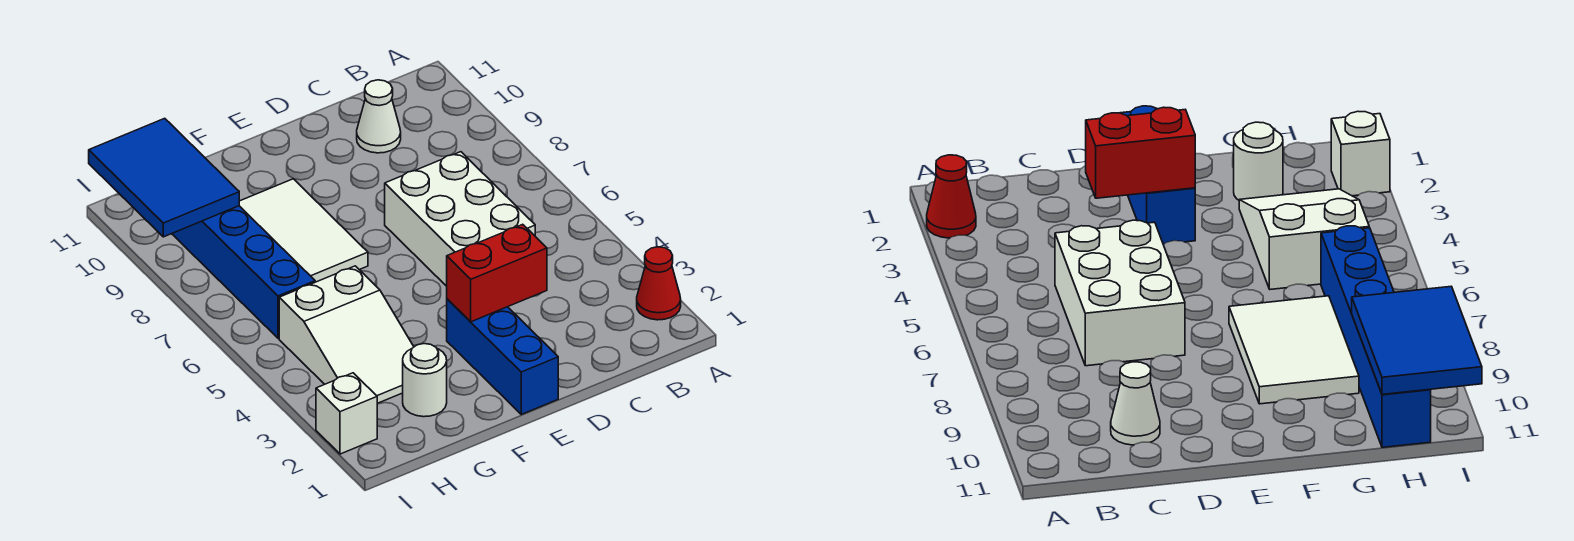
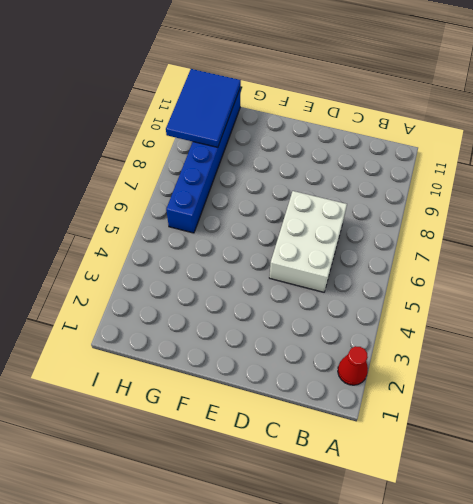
none -> white cone C10 level 1
none -> blue brick E1:E3 level 1

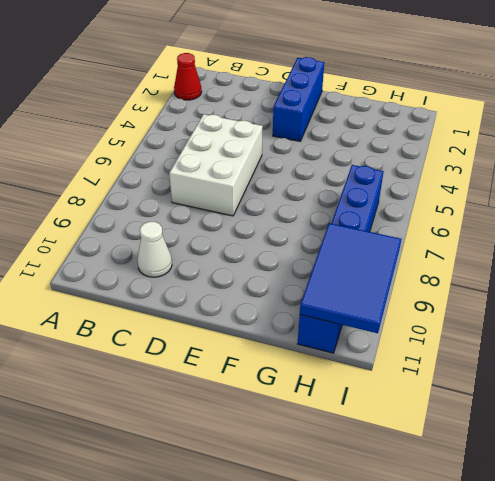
none -> white tile F7:G9 level 1
none -> white round brick G2 level 1

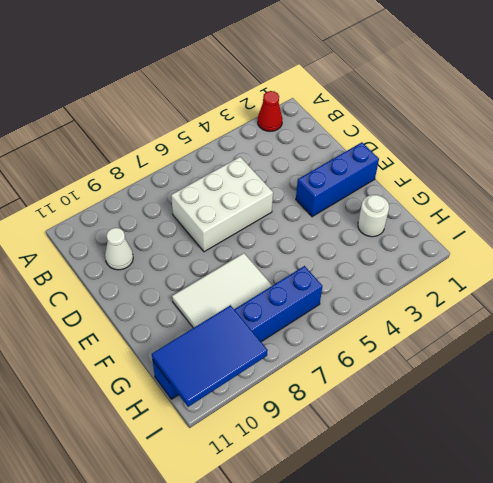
none -> white slope G3:H5 level 1 top 5
none -> white brick I2 level 1

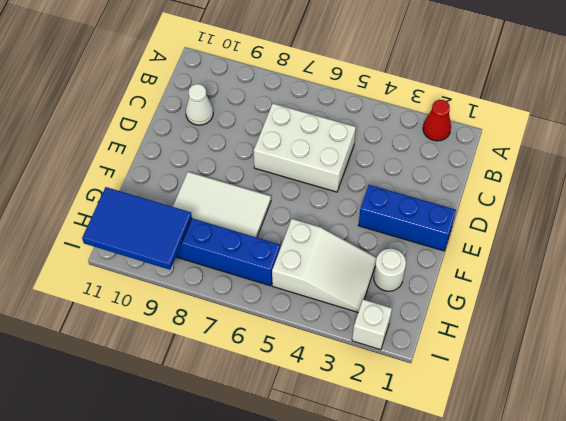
none -> red brick D3:E3 level 2

